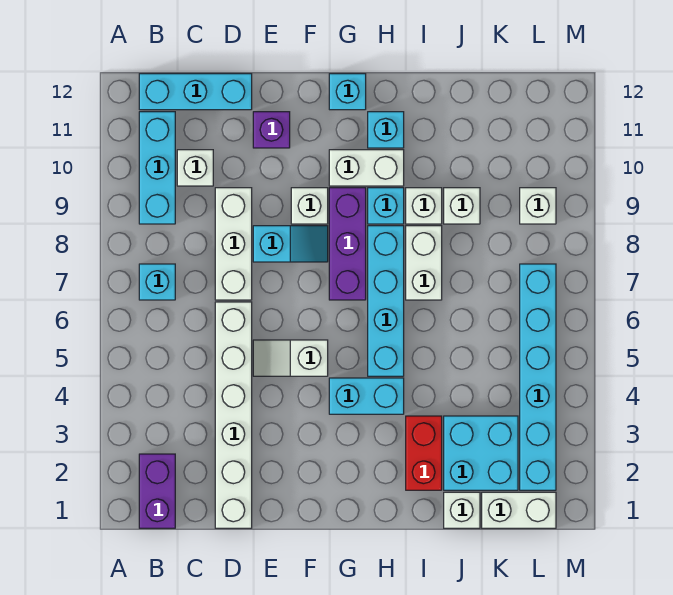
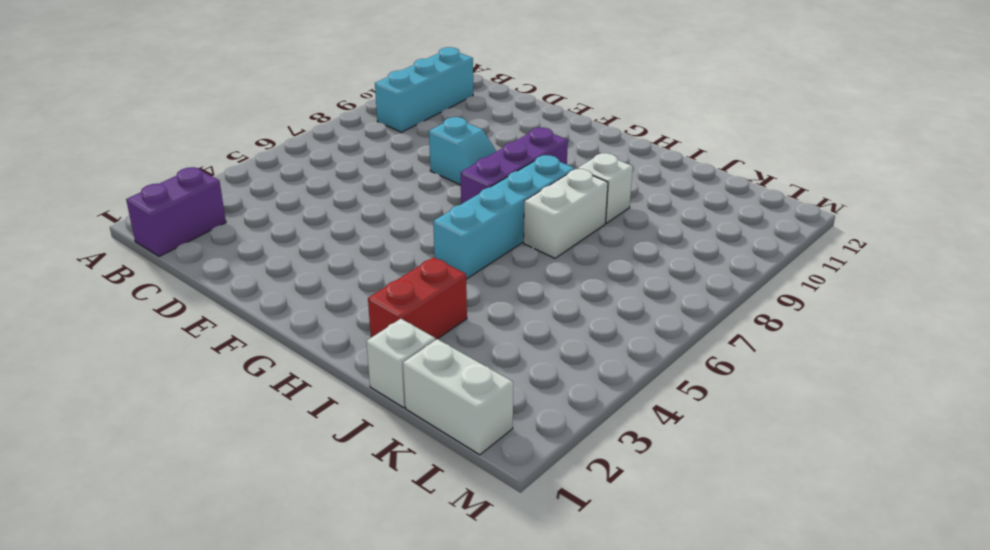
none -> cyan brick B7 level 1
none -> cyan brick B12:D12 level 1
none -> white brick C10 level 1

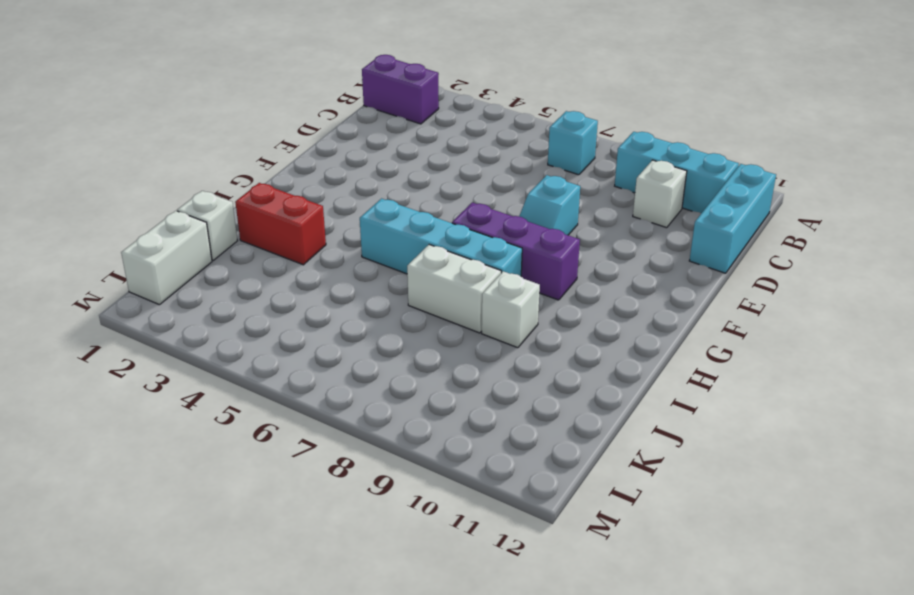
none -> white brick D1:D6 level 1
none -> white brick D7:D9 level 1
none -> white slope E5:F5 level 1 top F

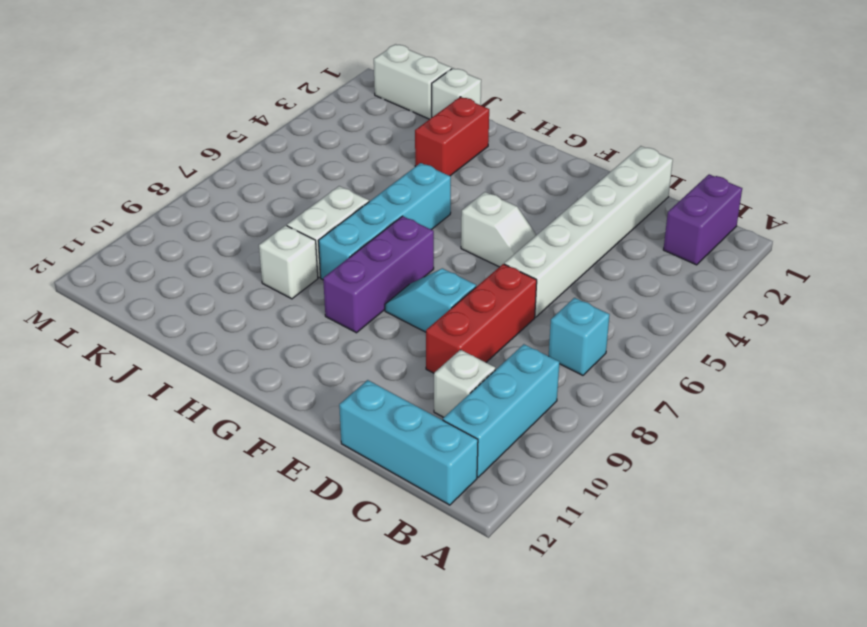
red brick D7:D9 level 1 -> white brick D7:D9 level 1
none -> purple brick E11 level 1
none -> white brick F9 level 1
none -> cyan brick G4:H4 level 1

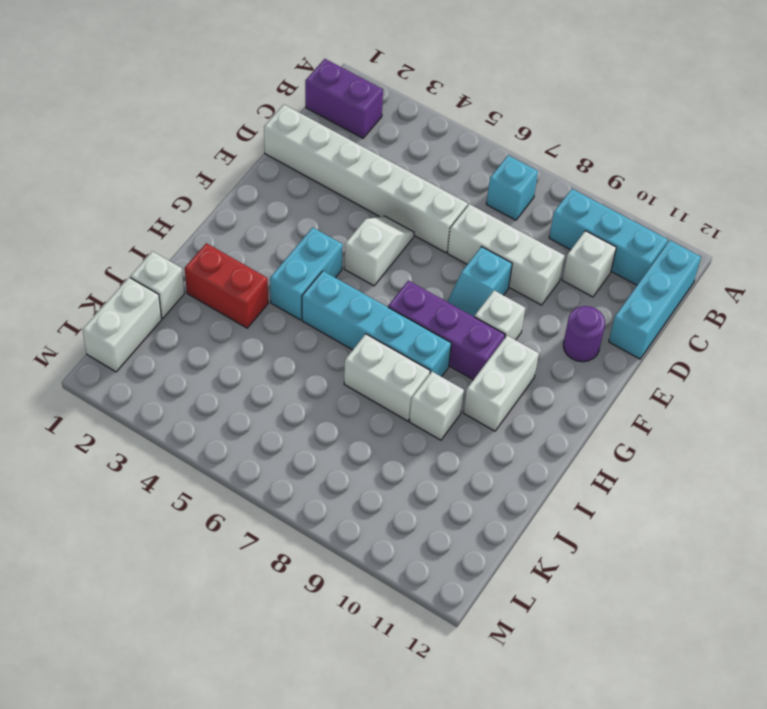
purple round brick E11 level 1 -> purple brick E11 level 1
none -> cyan brick G12 level 1
none -> cyan brick H9 level 1
none -> cyan brick H11 level 1

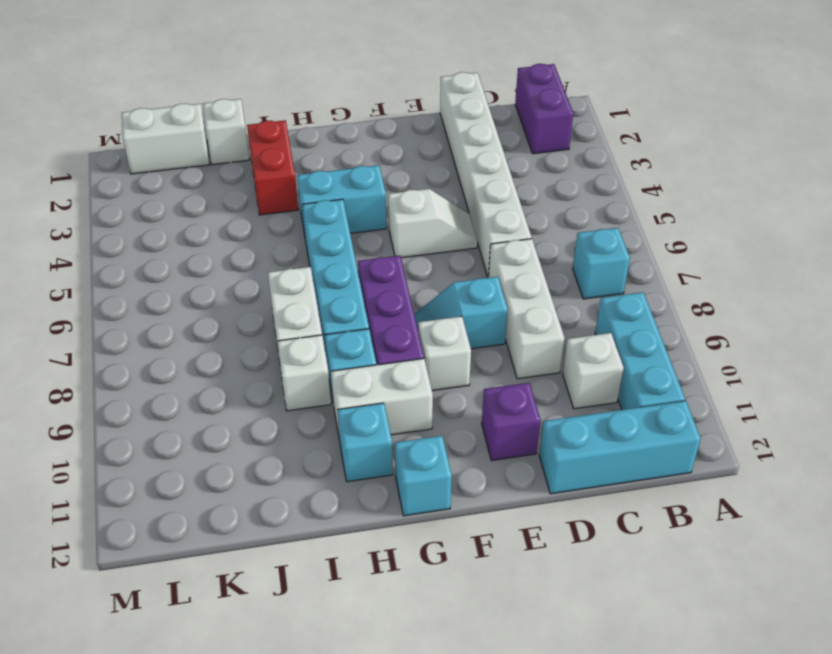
none -> cyan brick J2:K3 level 1
none -> white brick J9 level 1
none -> cyan brick L2:L7 level 1

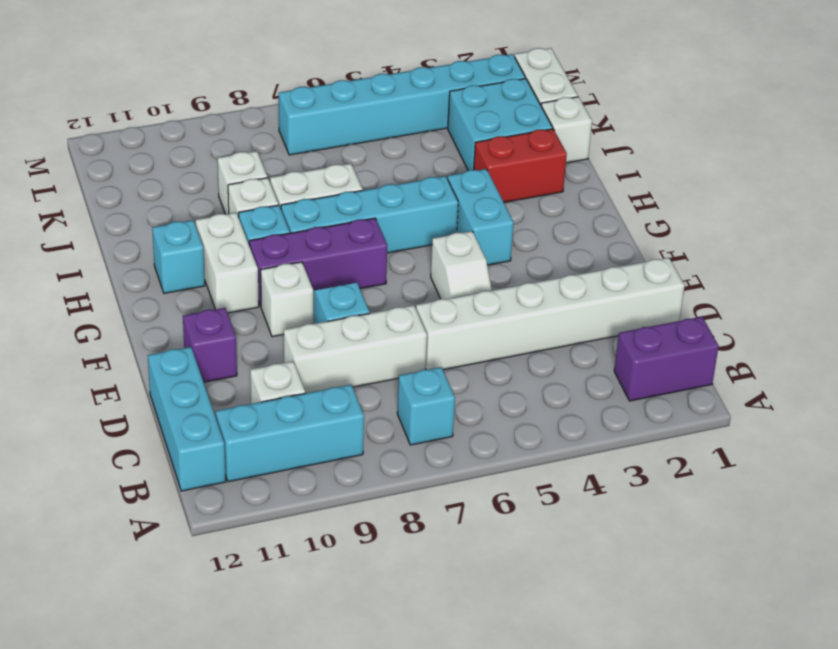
none -> cyan brick G12 level 1
none -> white brick L9 level 1

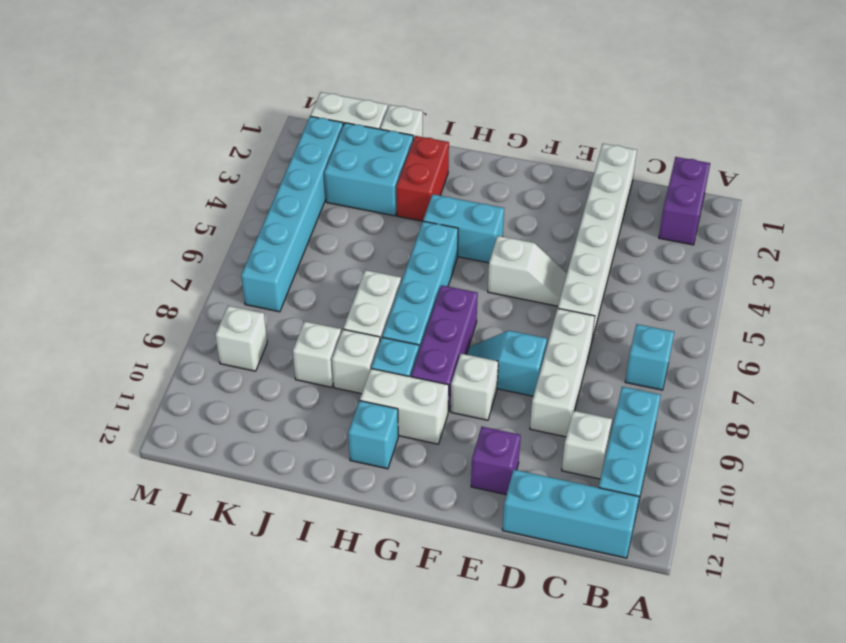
none -> cyan brick G12 level 1

